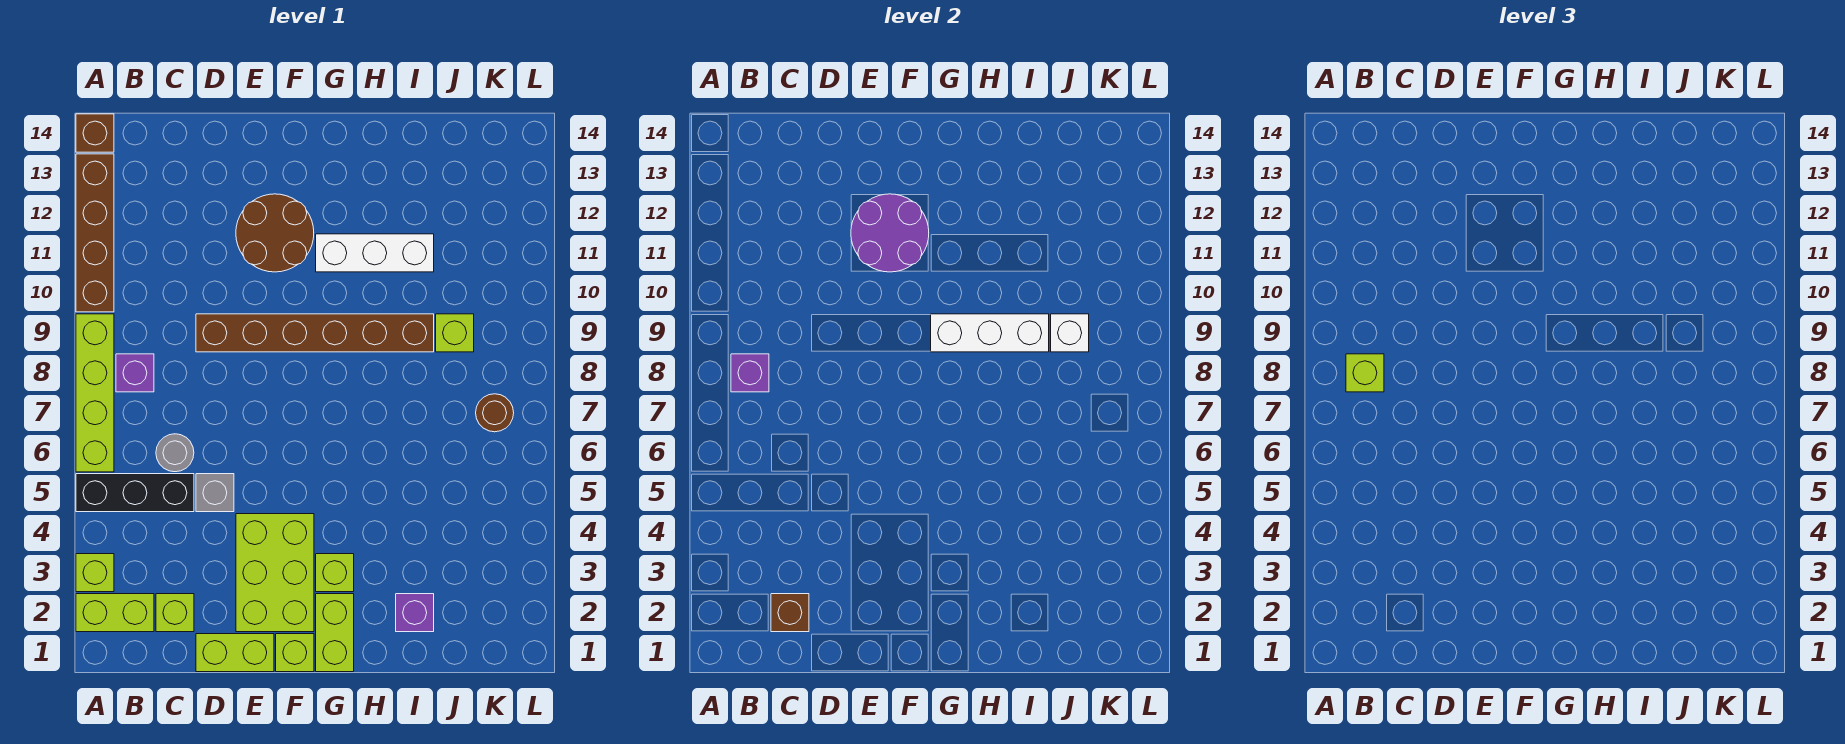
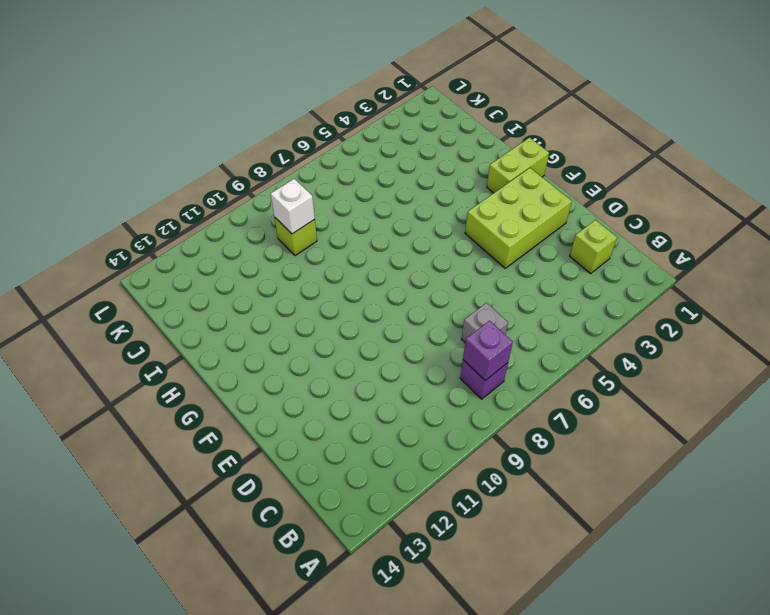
grey brick C7 level 1 -> grey brick D5 level 1
none -> lime brick A2:B2 level 1
none -> lime brick A3 level 1
none -> black brick A5:C5 level 1

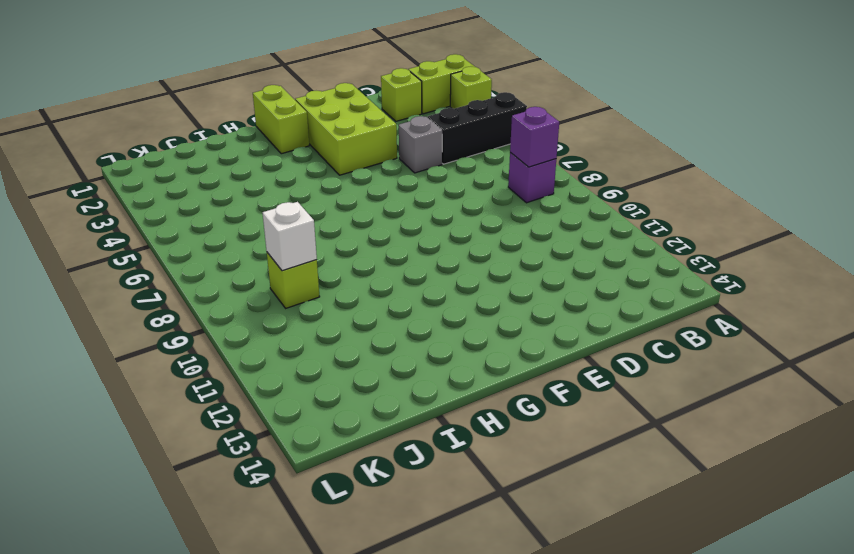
none -> lime brick A6:A9 level 1
none -> brown brick A10:A13 level 1
none -> brown brick A14 level 1

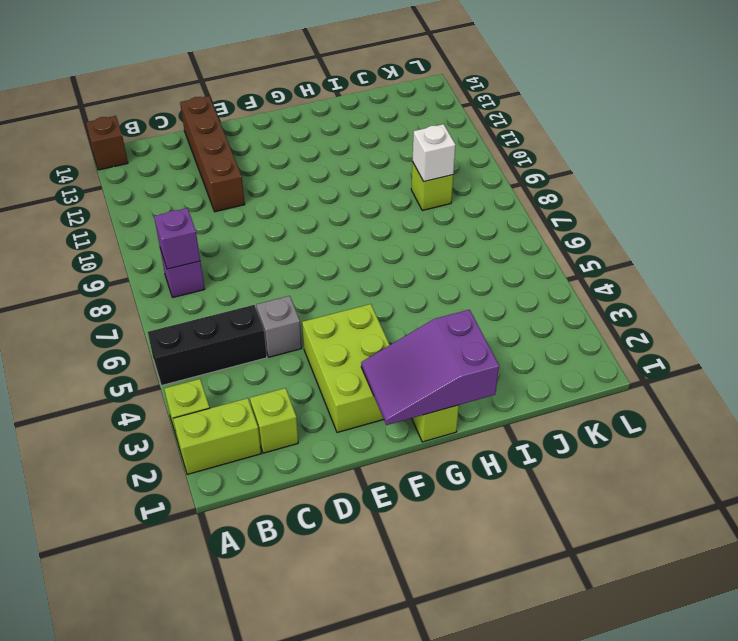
brown brick D11:D14 level 1 -> brown brick A10:A13 level 1
purple slope F1:H2 level 2 top H -> none
none -> lime brick A6:A9 level 1
none -> grey round brick C6 level 1
none -> lime brick D1:E1 level 1

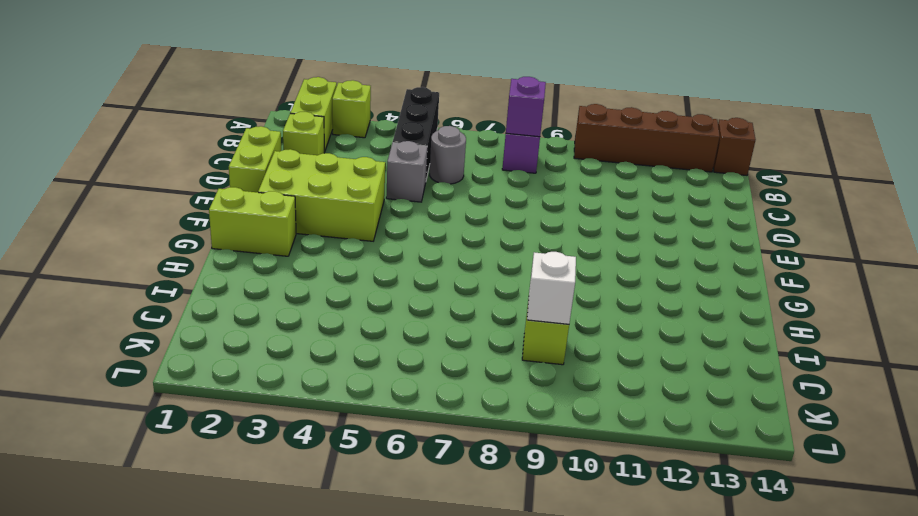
none -> lime brick A6:A9 level 1
none -> brown brick D9:I9 level 1
none -> brown round brick E11:F12 level 1

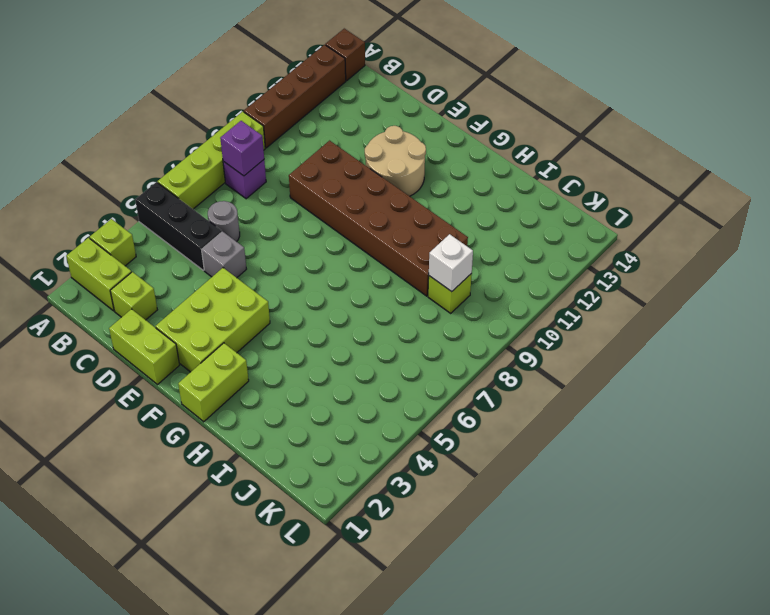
brown brick D9:I10 level 1 -> brown brick D9:I9 level 1
tan round brick E11:F12 level 1 -> brown round brick E11:F12 level 1
none -> lime brick F1 level 1
none -> lime brick G3 level 1
none -> white brick G11:I11 level 1

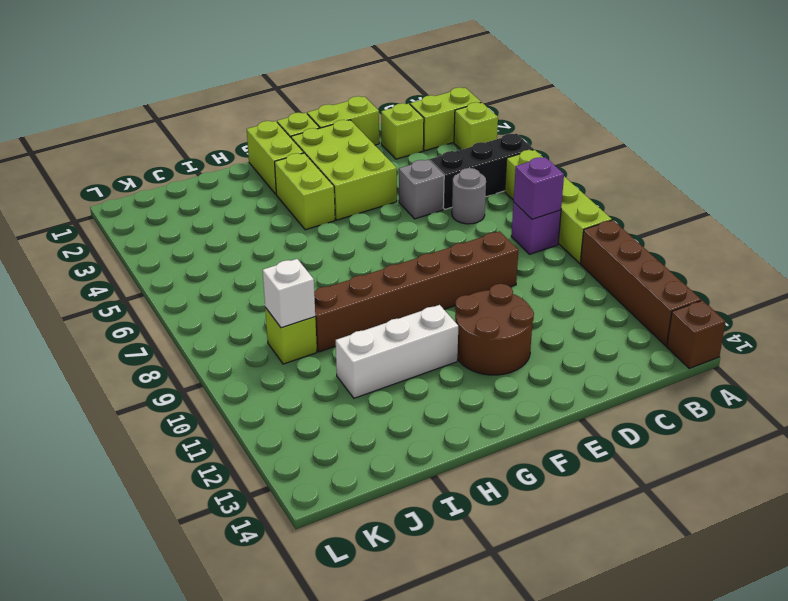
lime brick G3:G4 level 1 -> lime brick G3 level 1
none -> purple brick I2 level 1
none -> brown round brick K7 level 1
none -> brown brick C2 level 2

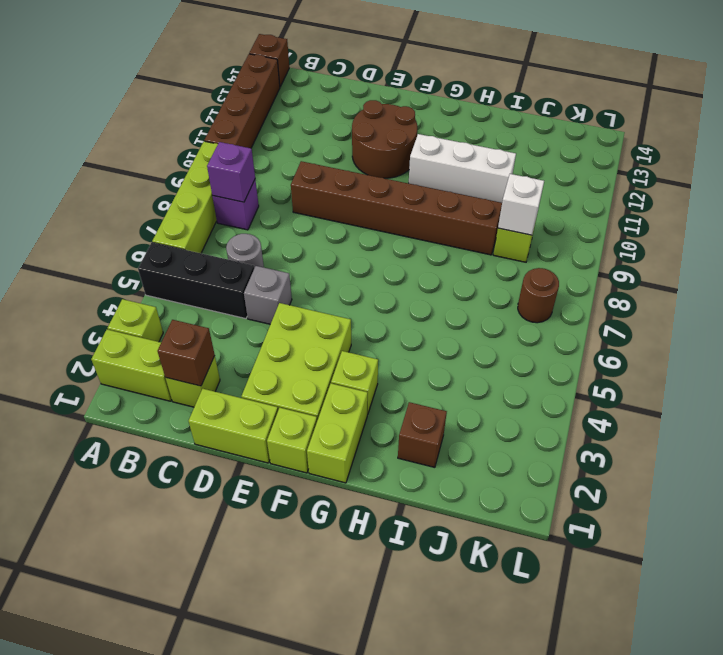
brown brick I2 level 1 -> purple brick I2 level 1
none -> purple round brick E11:F12 level 2
none -> white brick G9:I9 level 2
none -> lime brick B8 level 3

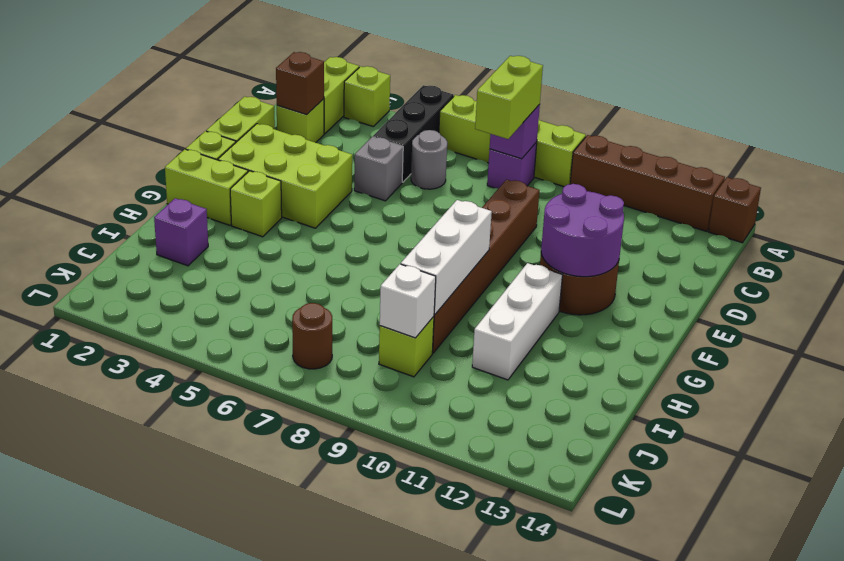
lime brick B8:C8 level 3 -> lime brick B8 level 3

